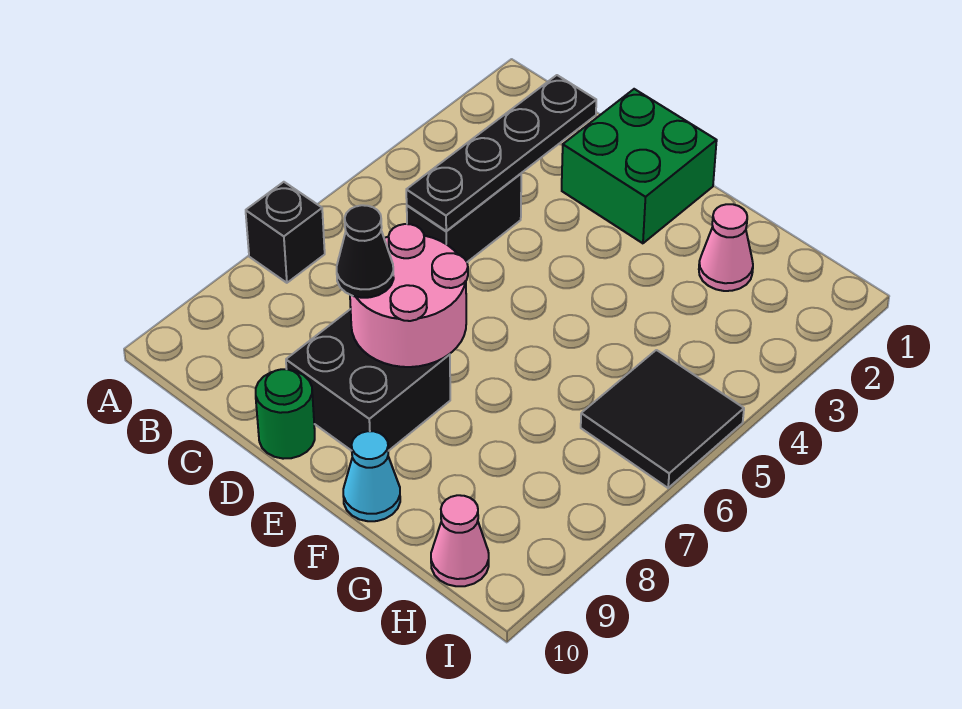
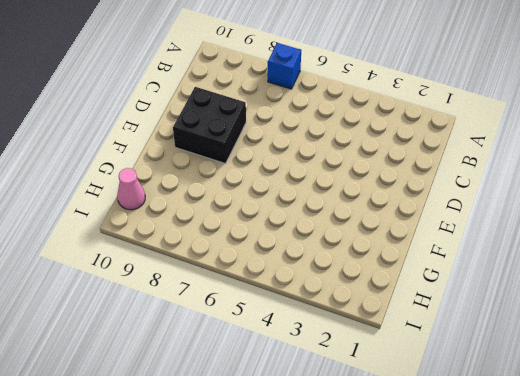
blue brick A7 level 1 -> black brick A7 level 1
none -> black brick C4:C5 level 1
none -> green brick D1:E2 level 1
none -> green round brick D10 level 1

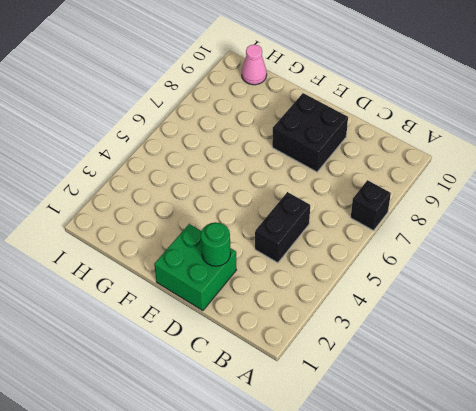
green round brick D2 level 2 -> green round brick D10 level 1
none -> cyan cone F10 level 1
none -> pink cone G2 level 1
none -> black tile H5:I6 level 1

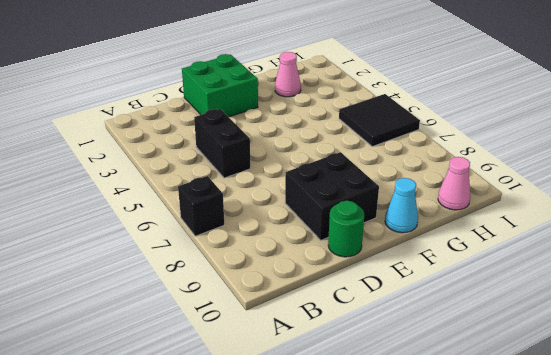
none -> black plate C2:C5 level 2
none -> pink round brick D7:E8 level 2
none -> black cone D8 level 3

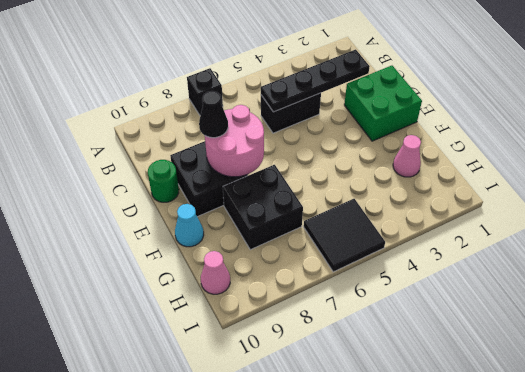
black brick F7:G8 level 1 -> none

